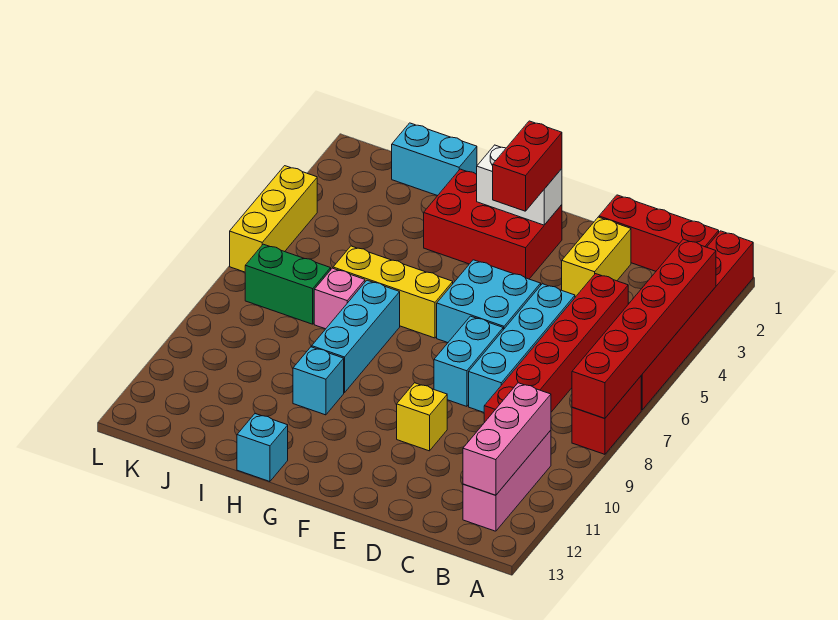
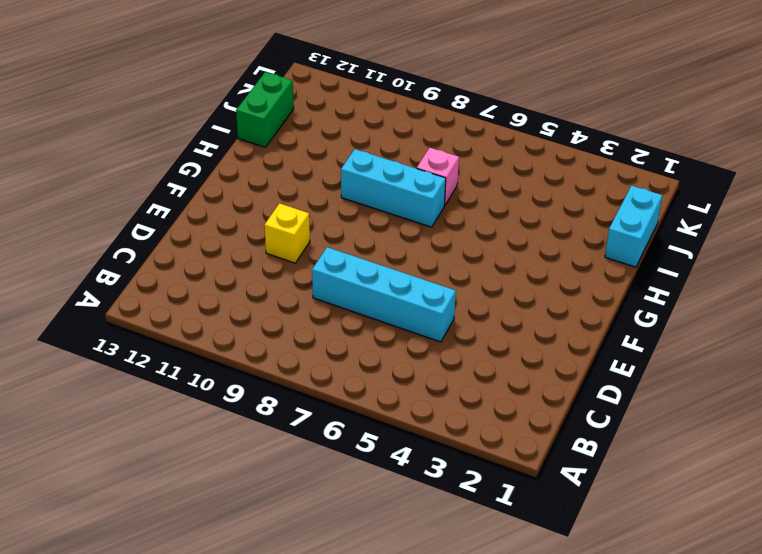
green brick I13:J13 level 1 -> green brick J7:K7 level 1
none -> red brick A1:A6 level 1
none -> red brick A7:A8 level 1
none -> red brick B1:D1 level 1

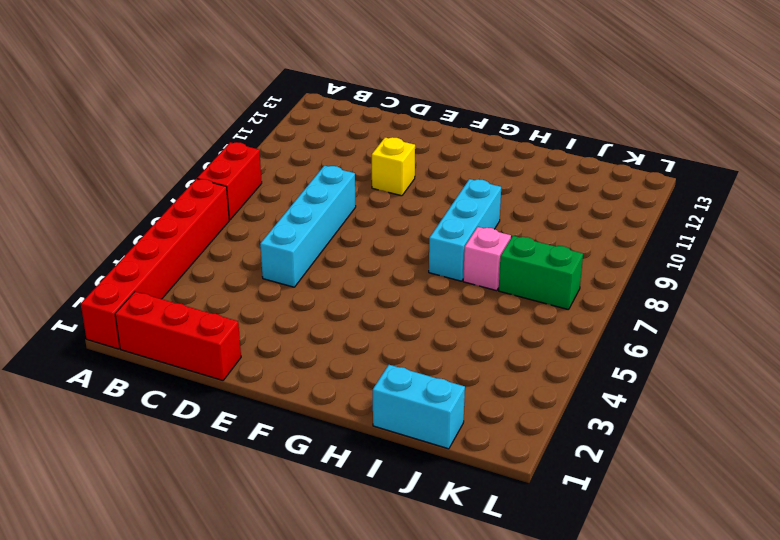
none -> pink brick B10:B12 level 1
none -> red brick C4:C9 level 1
none -> yellow brick D2:D3 level 1

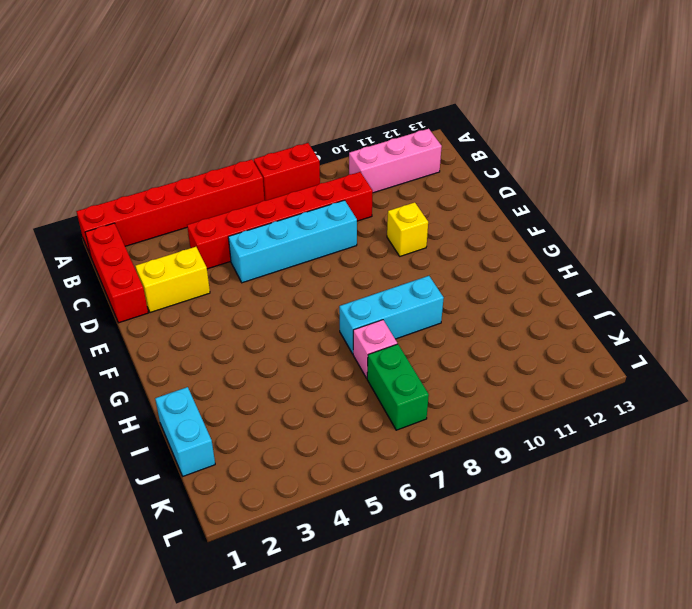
none -> cyan brick E5:F6 level 1
none -> cyan brick E7:E8 level 1
none -> red brick F2:H3 level 1

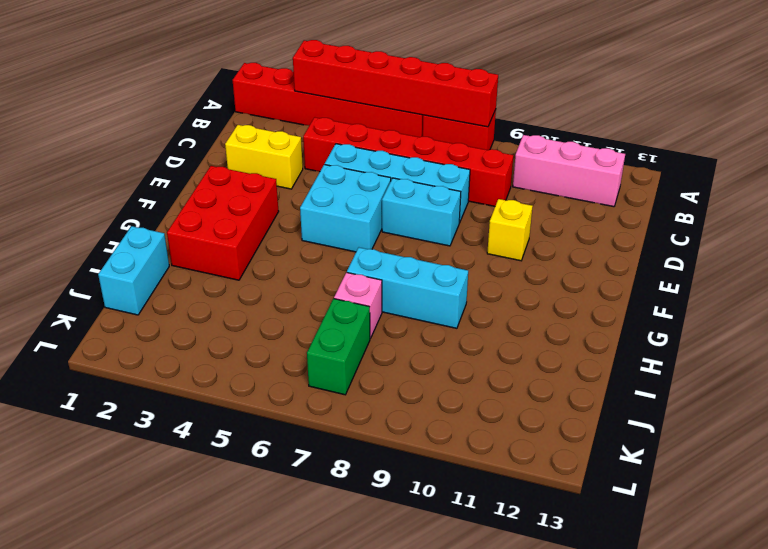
none -> red brick B1:D1 level 1
none -> yellow brick G6:I6 level 1
none -> cyan brick H10 level 1

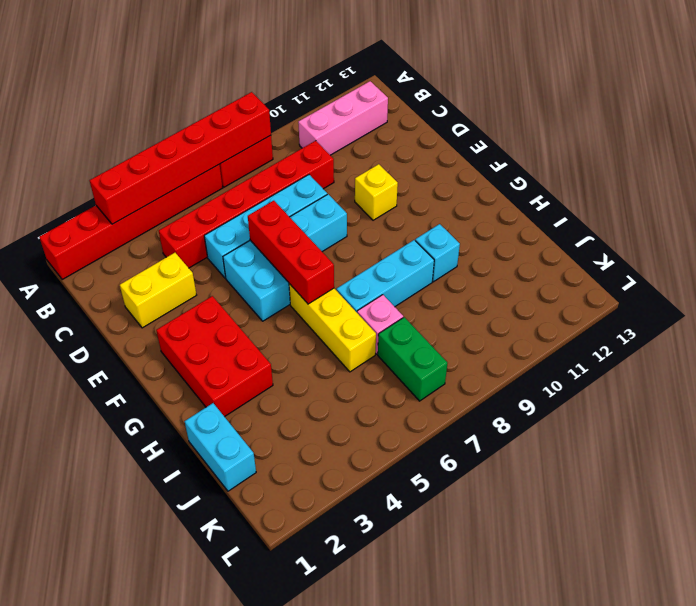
red brick E6:G6 level 2 -> red brick B1:D1 level 1
none -> cyan brick H13 level 1
none -> yellow brick L4:L6 level 1
none -> pink brick B10:B12 level 2

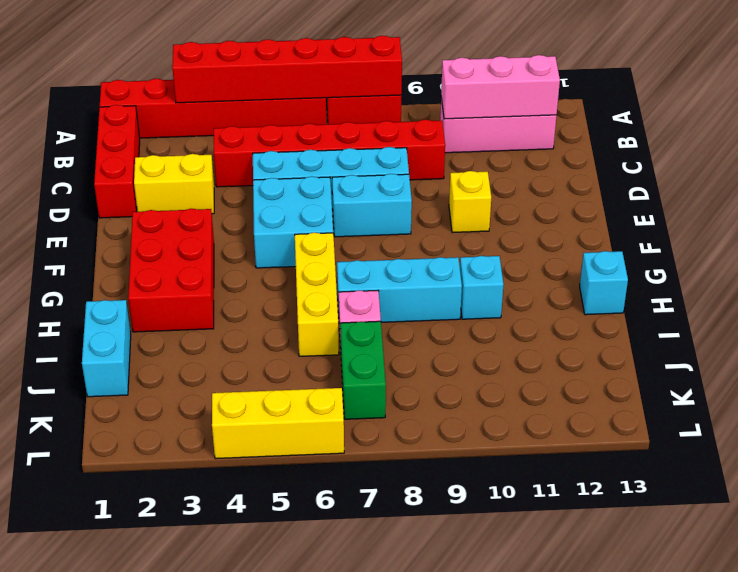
none -> white brick F2:G2 level 2
none -> red brick F2:F3 level 3

